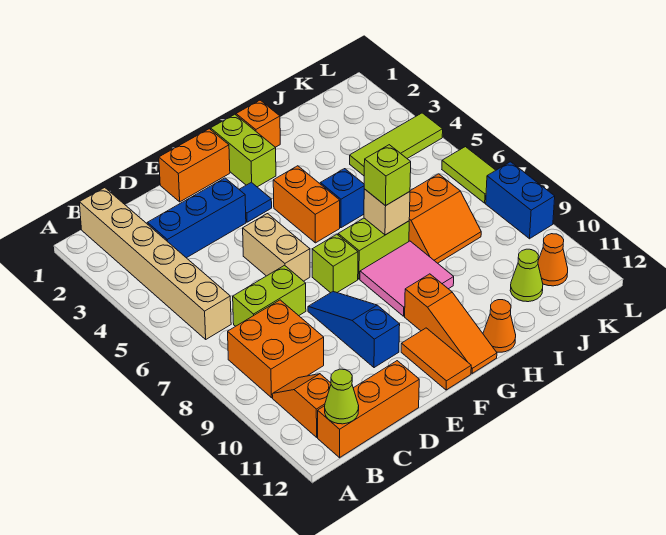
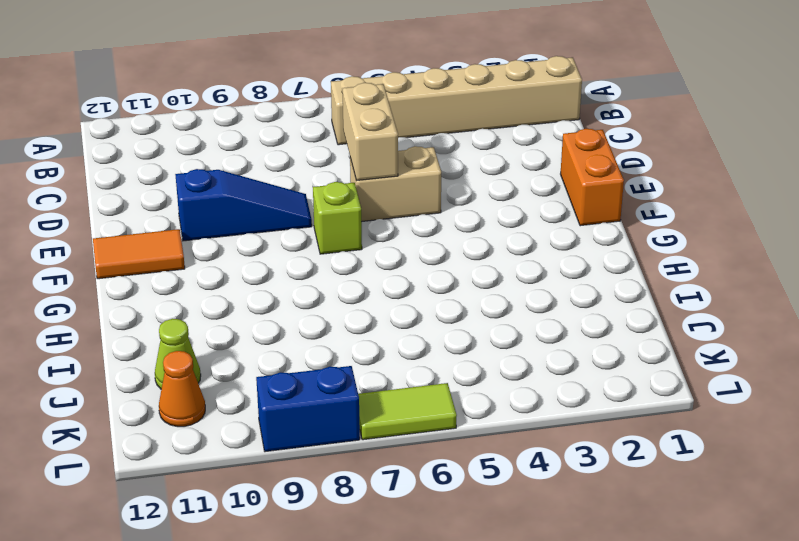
tan brick D6:E6 level 2 -> none
none -> orange brick B8:C9 level 1
none -> orange slope B10:B11 level 1 top 11
none -> orange brick B12:D12 level 1

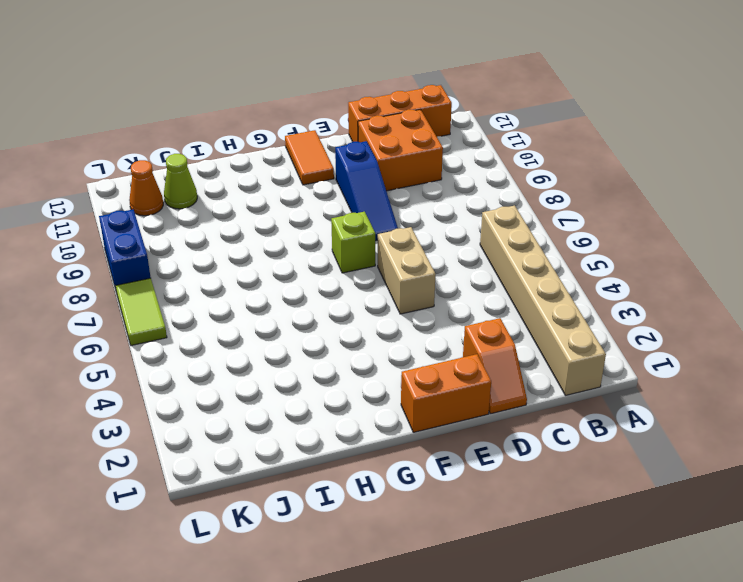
orange brick C10:D11 level 1 -> orange brick B8:C9 level 1
orange slope D1:D2 level 1 top 2 -> orange slope B10:B11 level 1 top 11
none -> blue brick C3:E3 level 1
none -> lime brick C7:D7 level 1
none -> blue tile F3 level 1

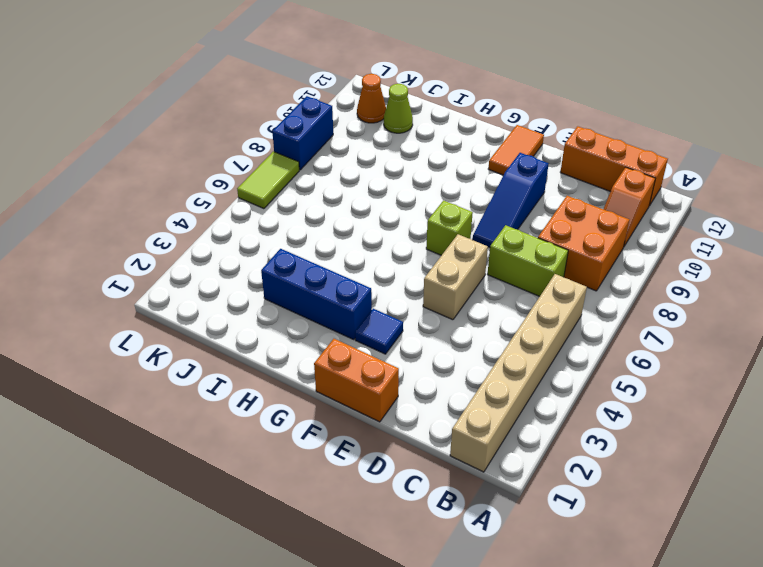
blue brick G3:I3 level 1 -> blue brick C3:E3 level 1
none -> lime brick G1:G2 level 1
none -> orange brick G4:G5 level 1
none -> lime brick G7:H7 level 1

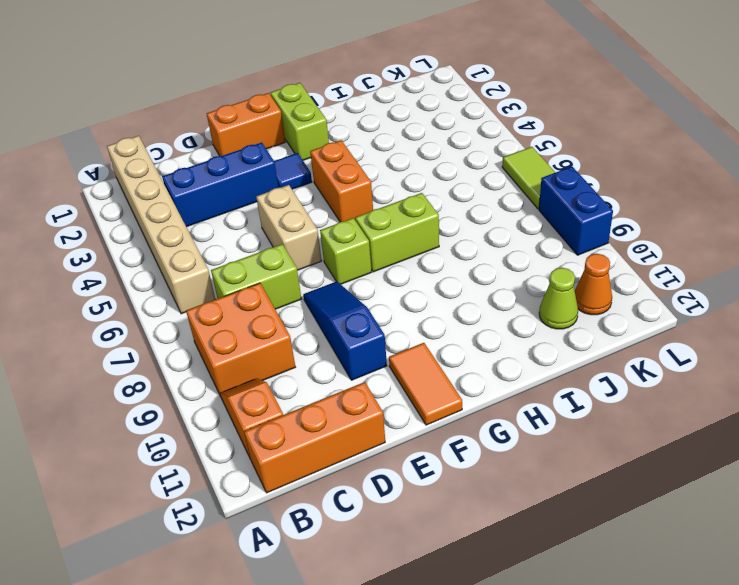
none -> pink tile G8:H9 level 1
none -> orange slope G10:G12 level 1 top 10
none -> orange brick H1 level 1

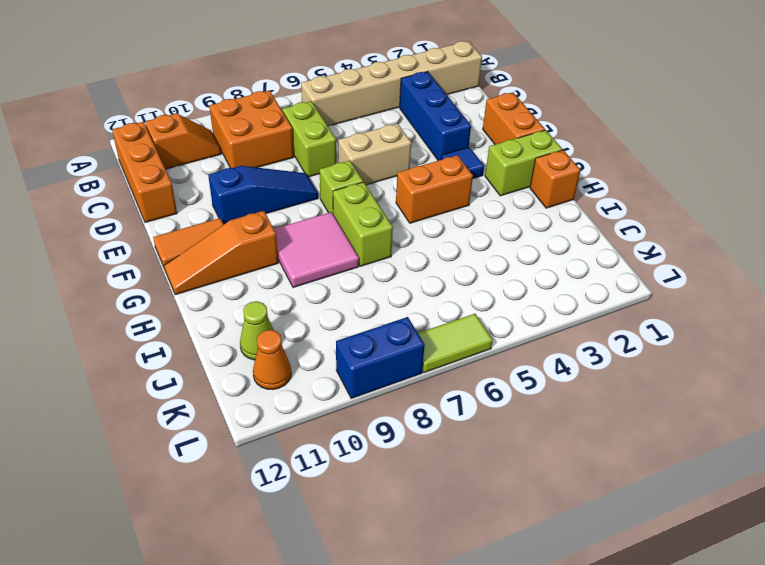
none -> blue brick H5 level 1
none -> orange cone H12 level 1
none -> orange slope I7:J8 level 1 top 7

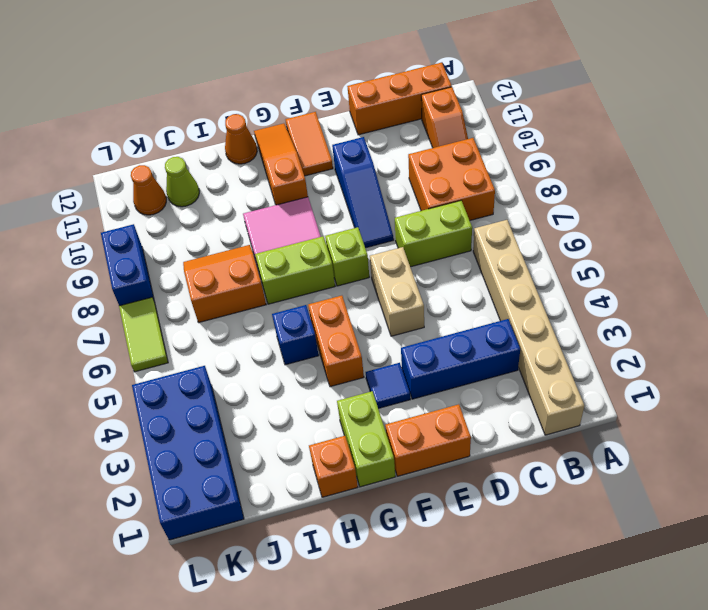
blue brick K1:L4 level 1 -> lime tile J4:L4 level 1
none -> lime cone B12 level 2
none -> tan brick H7 level 2
none -> lime brick H7 level 3

